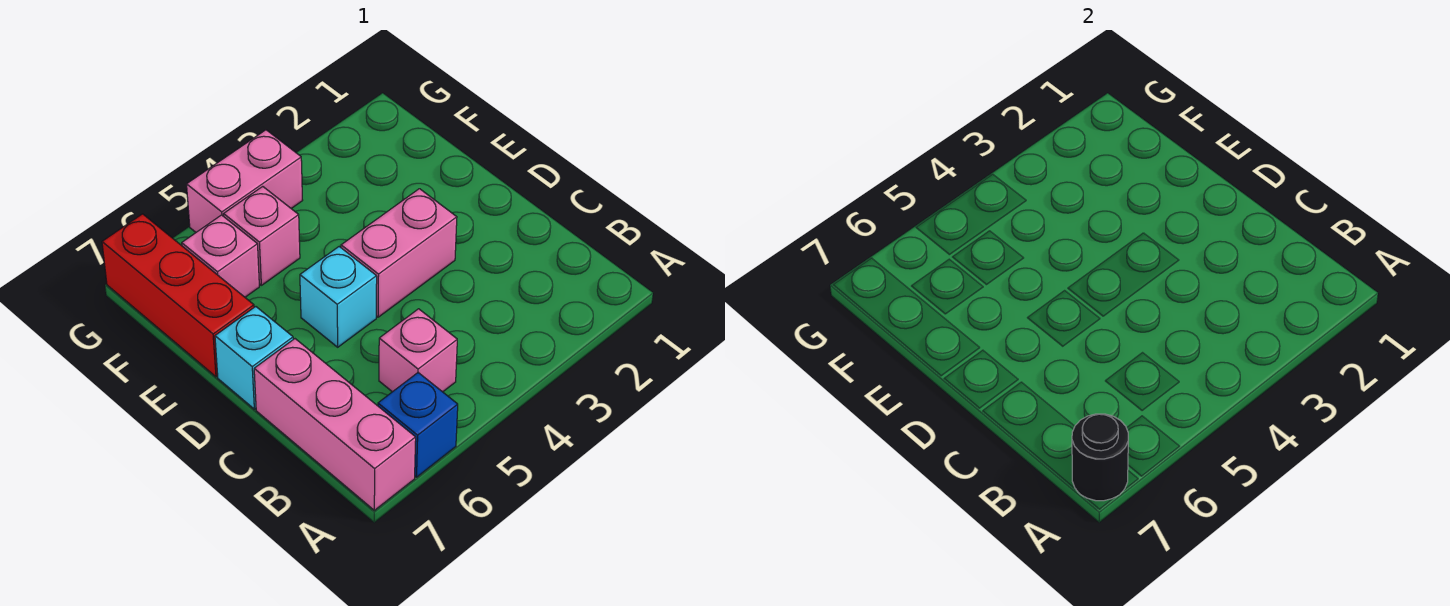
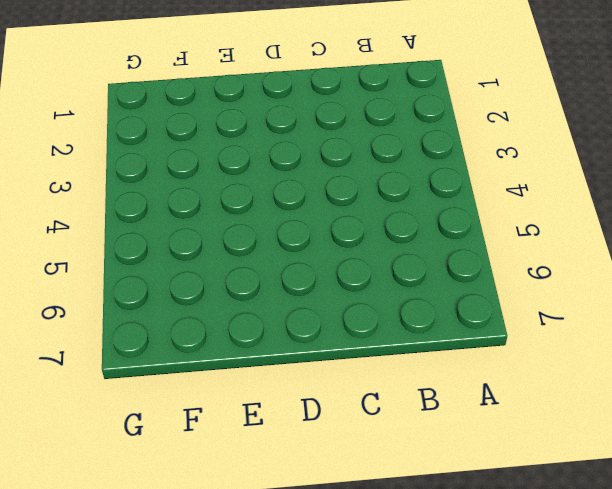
none -> blue brick A6 level 1
none -> pink brick A7:C7 level 1

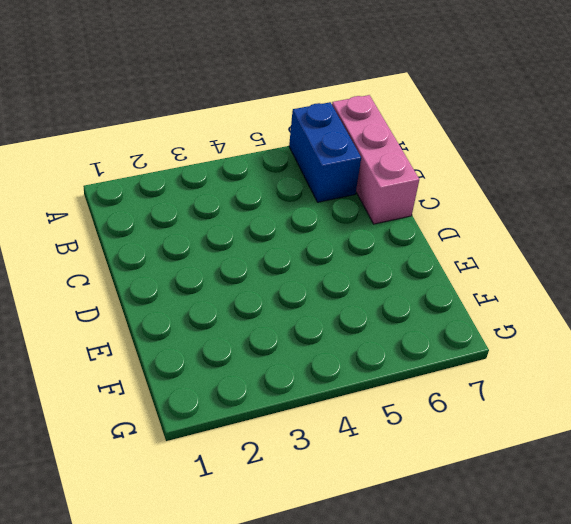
blue brick A6:B6 level 1 -> blue brick A6 level 1
none -> pink brick B5 level 1
none -> pink brick D3:D4 level 1

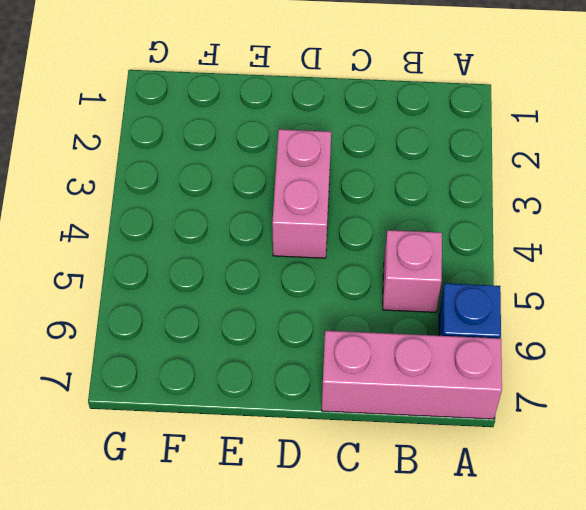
none -> cyan brick D5 level 1
none -> cyan brick D7 level 1

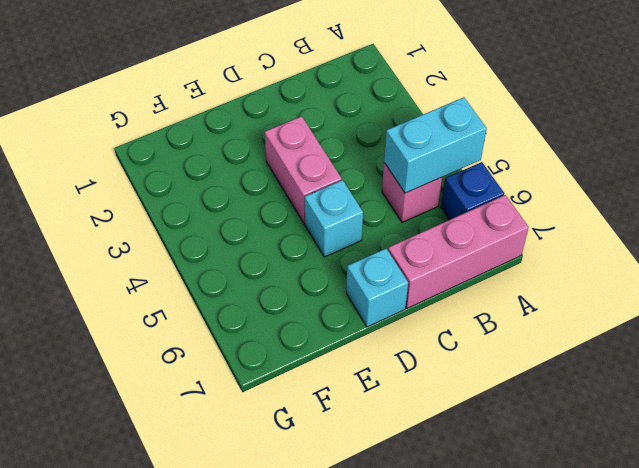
cyan brick A5:B5 level 2 -> none
none -> red brick E7:G7 level 1
none -> pink brick F5 level 1

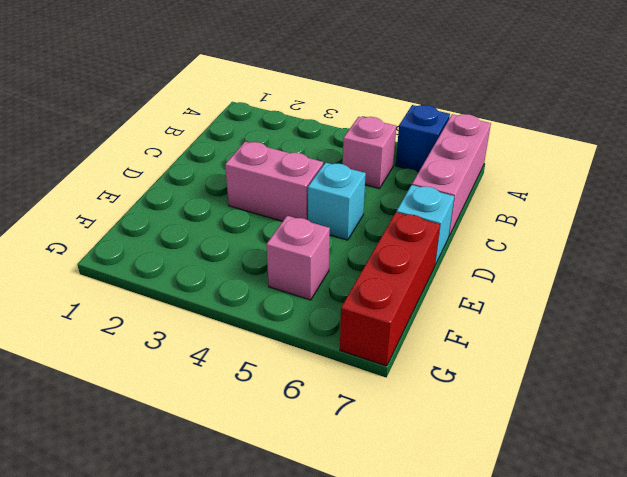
none -> pink brick F6 level 1
none -> pink brick G4:G5 level 1

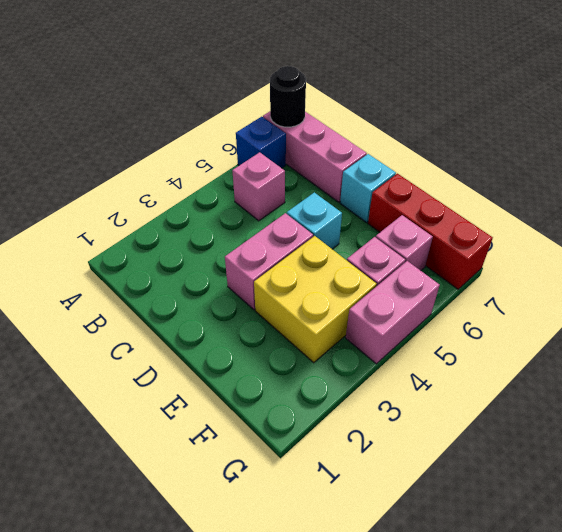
yellow brick E3:F4 level 1 -> none

